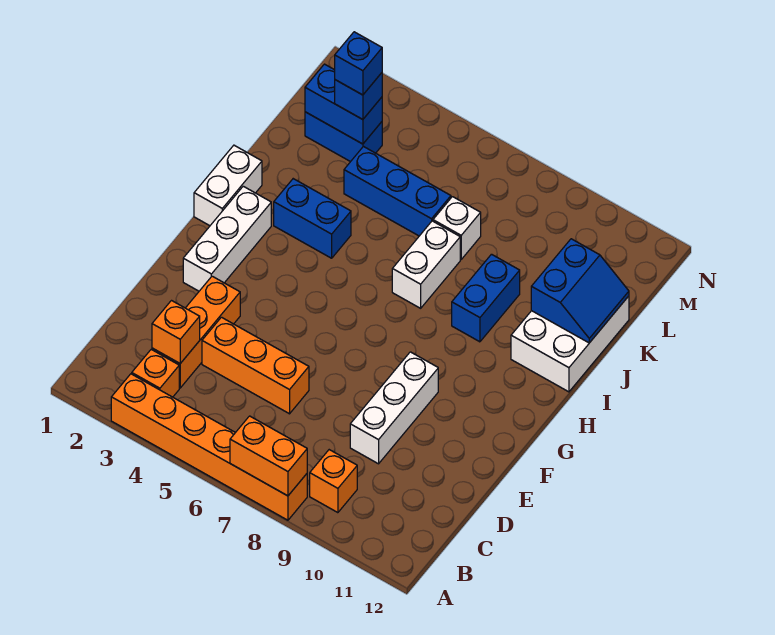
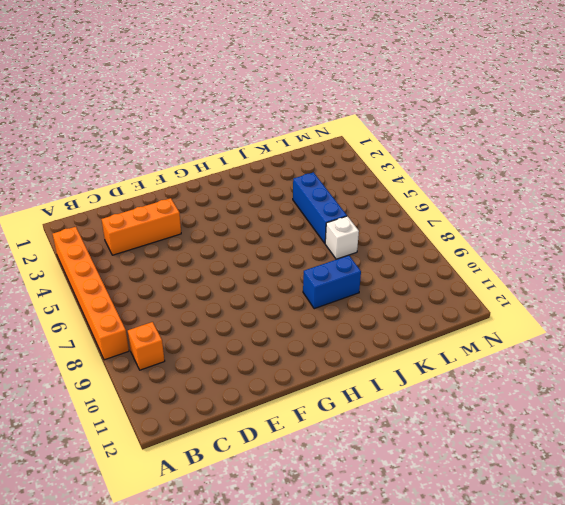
none -> orange brick B3 level 1
none -> orange brick D4:D6 level 1
none -> white brick D9:F9 level 1

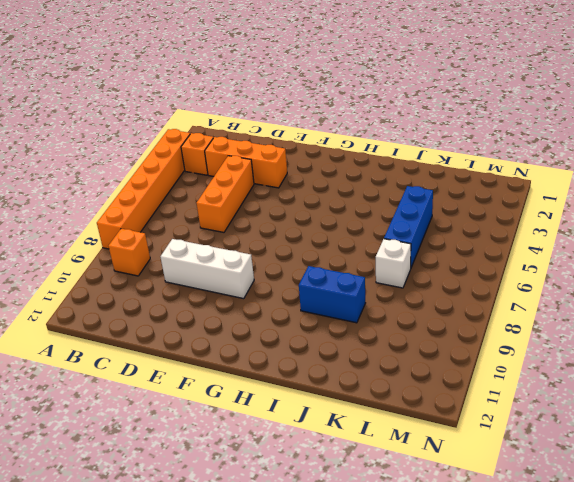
none -> white brick F2:H2 level 1
none -> white brick H1:I1 level 1
none -> blue brick I3:I4 level 1

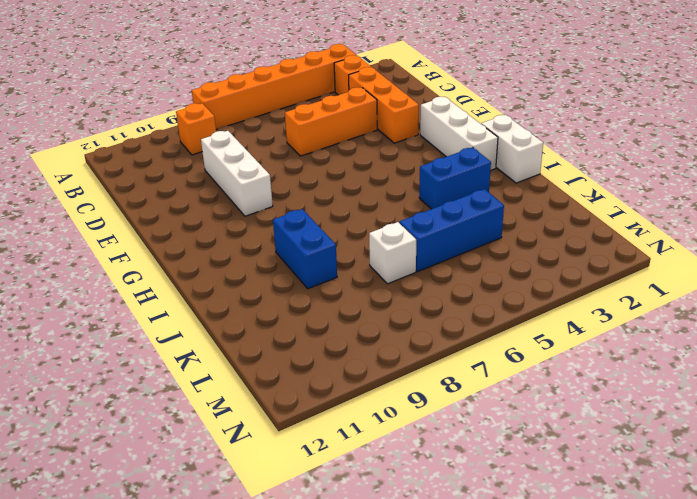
none -> white brick I7:J7 level 1
none -> white brick I11:K12 level 1
none -> blue brick L2:L3 level 1

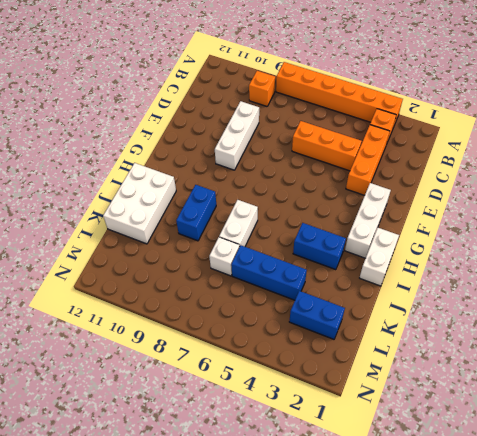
none -> orange brick A7:A8 level 2
none -> orange brick C3 level 2
none -> blue slope J11:K12 level 2 top 11

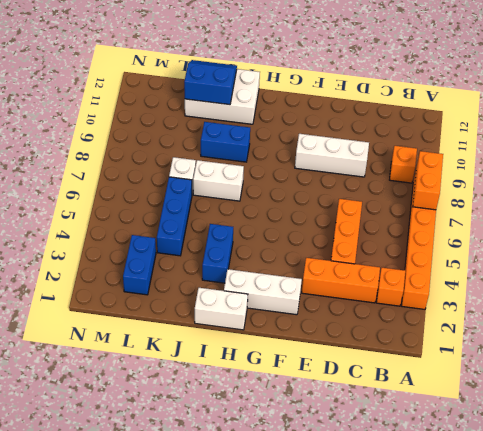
none -> orange brick C3 level 2
none -> blue brick L2:L3 level 2
none -> blue brick L3 level 3

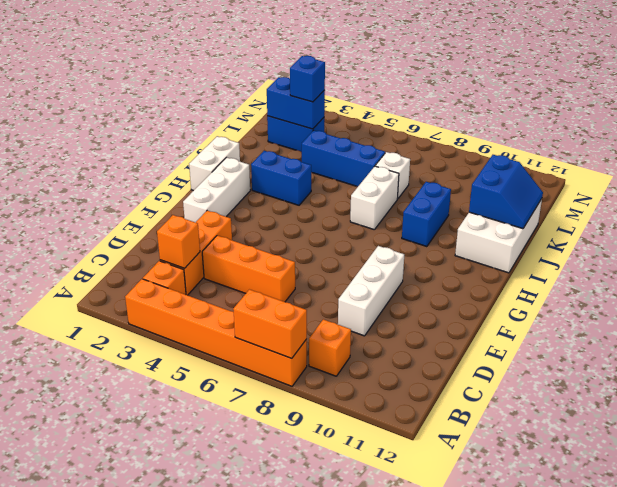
none -> blue brick L3 level 4

